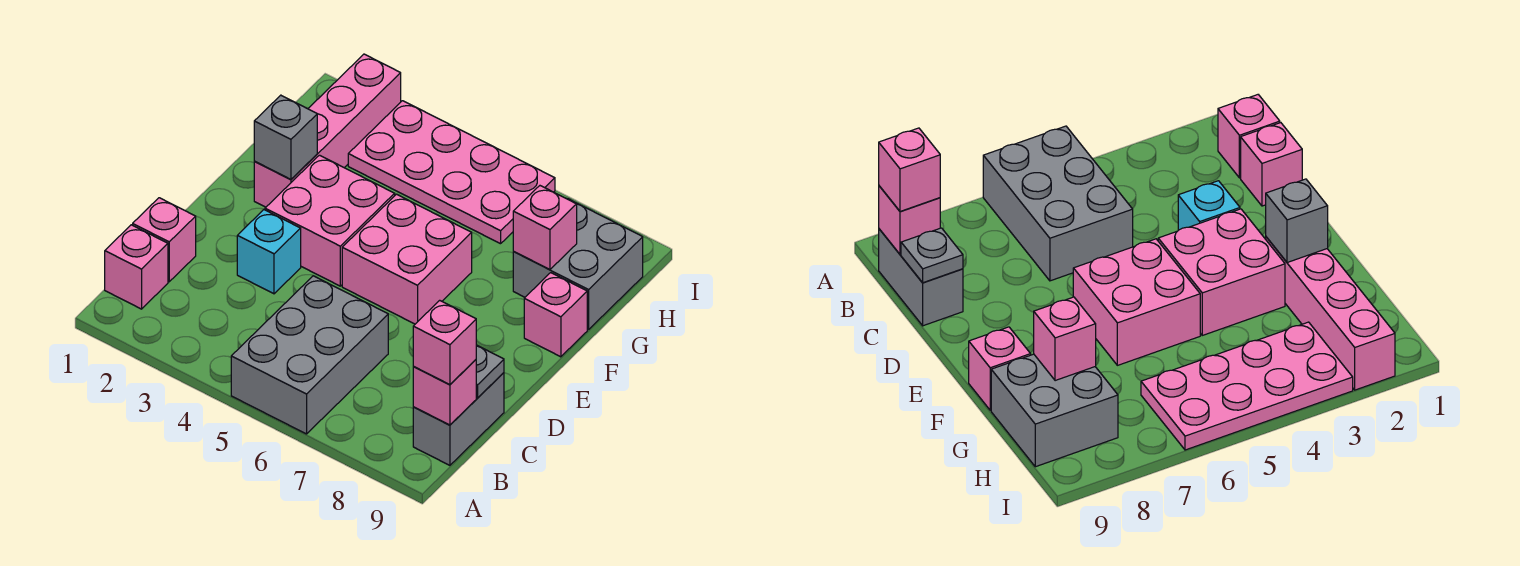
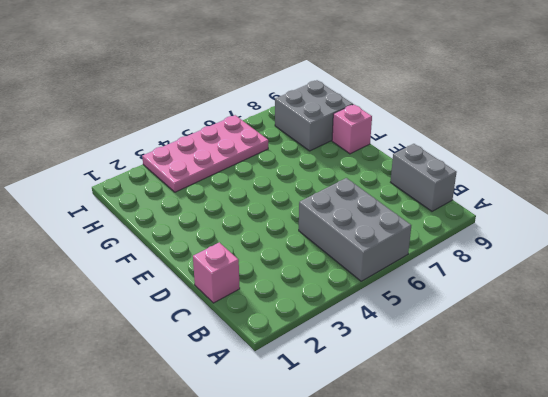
none -> pink brick B1 level 1
none -> cyan brick D3 level 1
none -> pink brick E3:F4 level 1

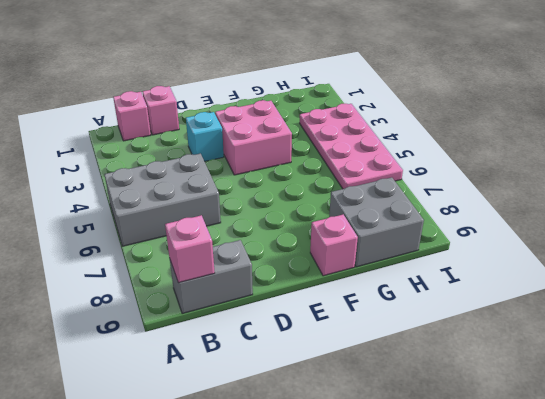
none -> pink brick E5:F6 level 1
none -> pink brick F2:I2 level 1
none -> grey plate C9 level 2

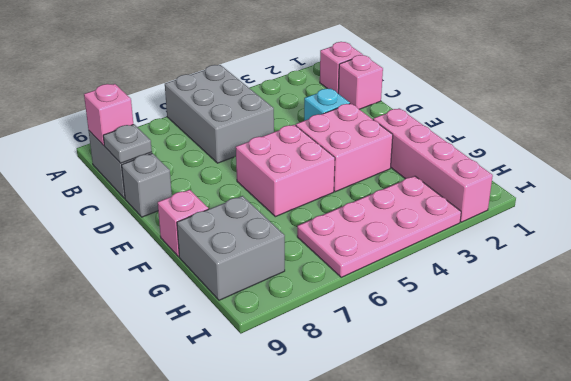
grey brick D9 level 1 -> grey brick F2 level 2
none -> pink brick G8 level 2
none -> pink brick B9 level 3

